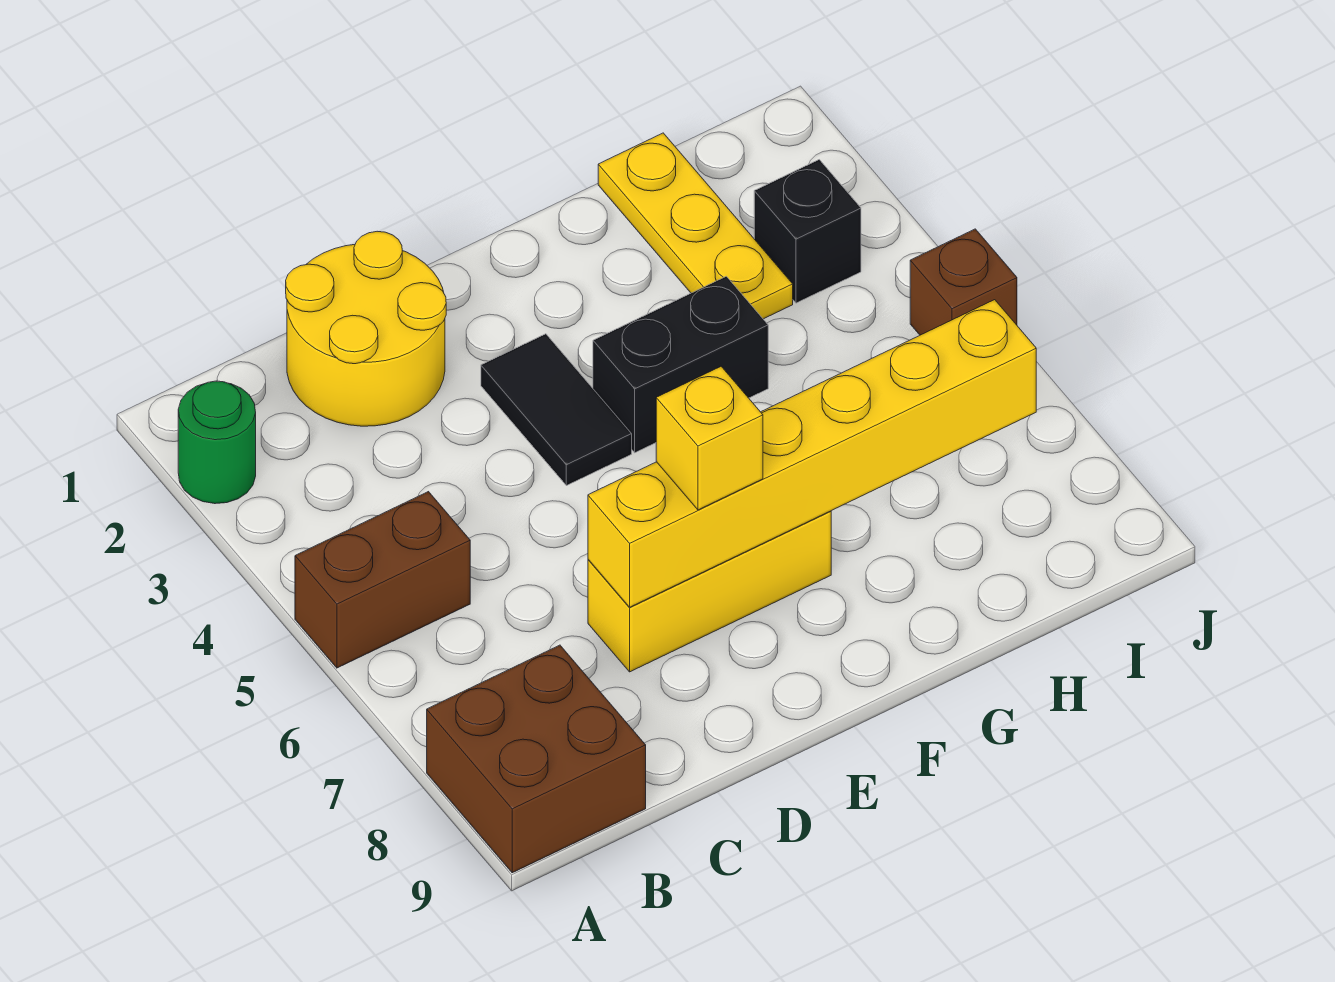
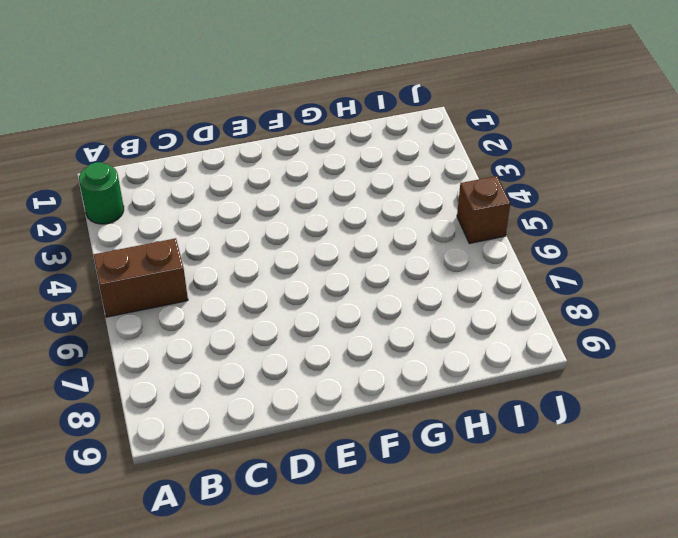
none -> brown brick A8:B9 level 1
none -> yellow round brick C1:D2 level 1
none -> yellow brick D7:F7 level 1

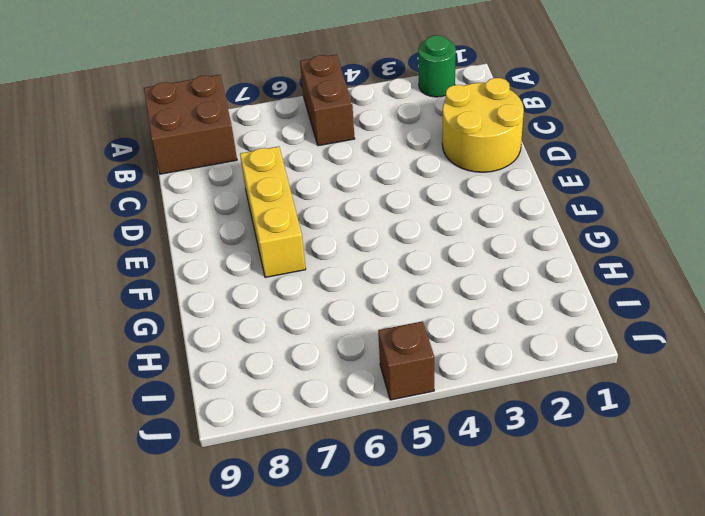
none -> black tile E3:E4 level 1
none -> black brick F4:G4 level 1
none -> yellow plate H1:H3 level 1

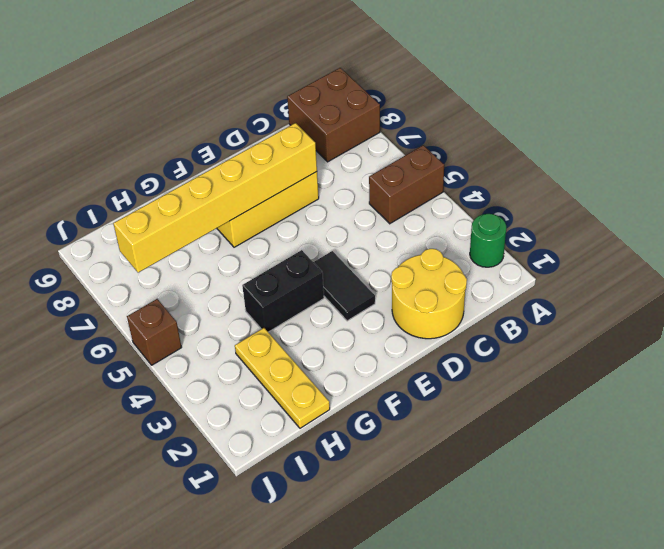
none -> black brick I3 level 1
none -> yellow brick E7 level 3

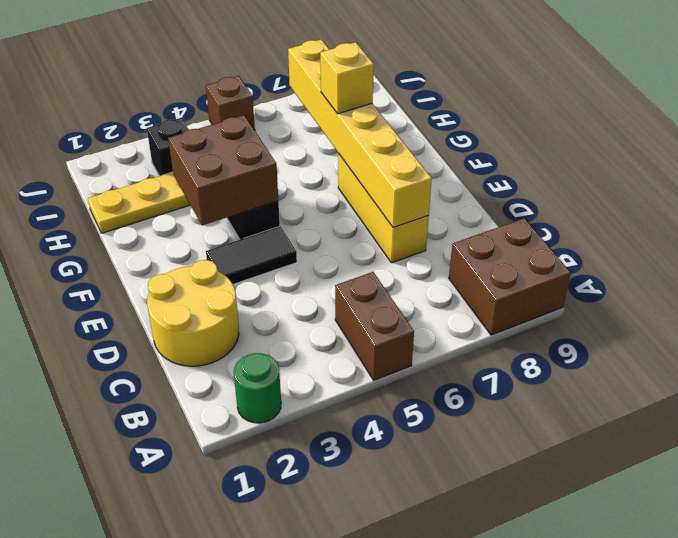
brown brick F3:G4 level 2 -> none
yellow brick G7 level 3 -> yellow brick E7 level 3

